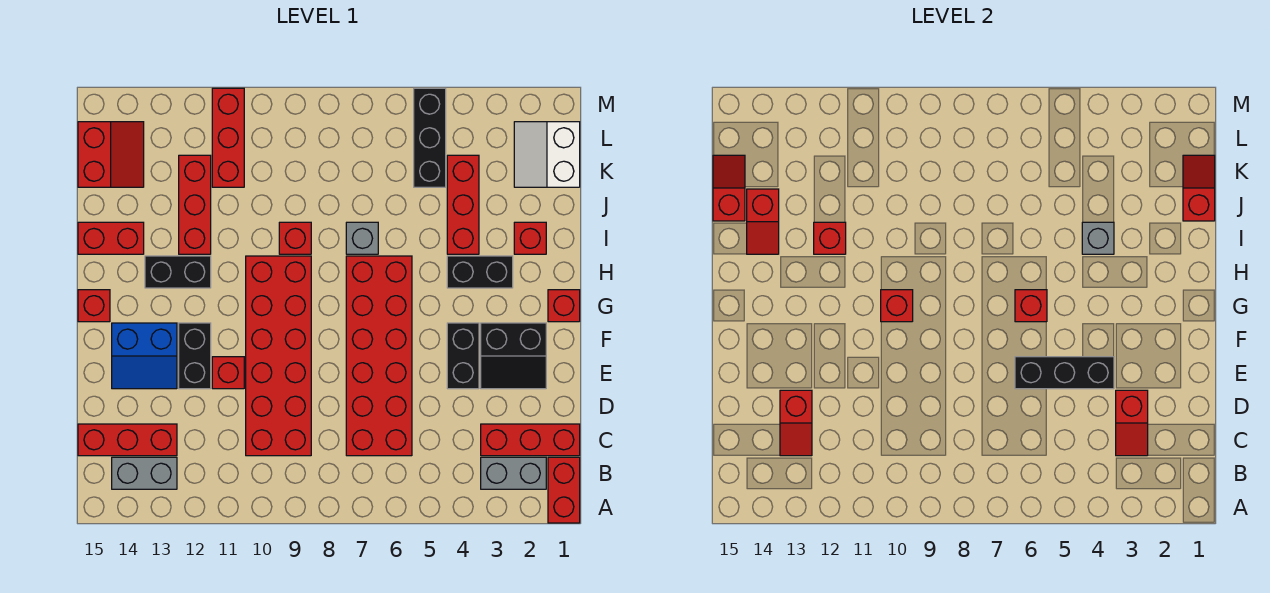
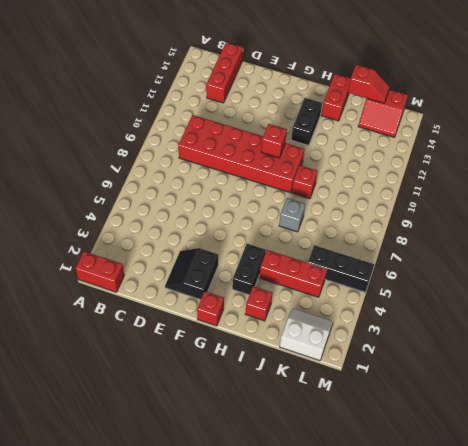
none -> grey brick B2:B3 level 1
none -> grey brick B13:B14 level 1
none -> red brick C1:C3 level 1
none -> red brick C6:H7 level 1

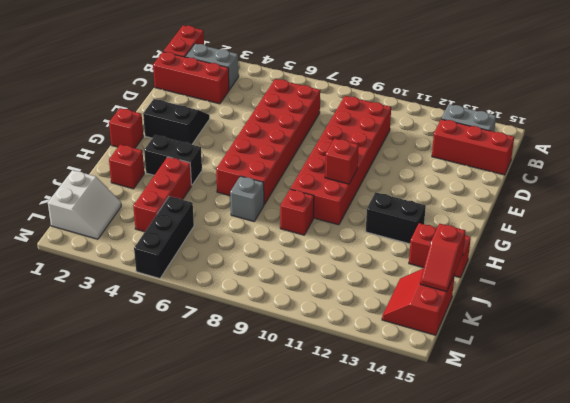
none -> black brick E4:F4 level 1
none -> red brick E11 level 1
none -> black brick E12:F12 level 1
none -> blue slope E13:F14 level 1 top F

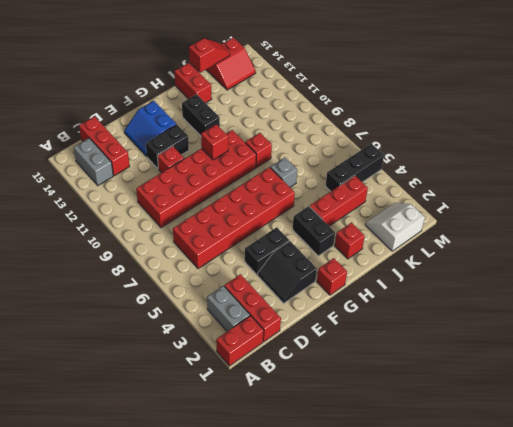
none -> red brick G15 level 1
none -> red brick I12:K12 level 1
none -> red brick K11:M11 level 1
none -> red slope C3:D3 level 2 top D

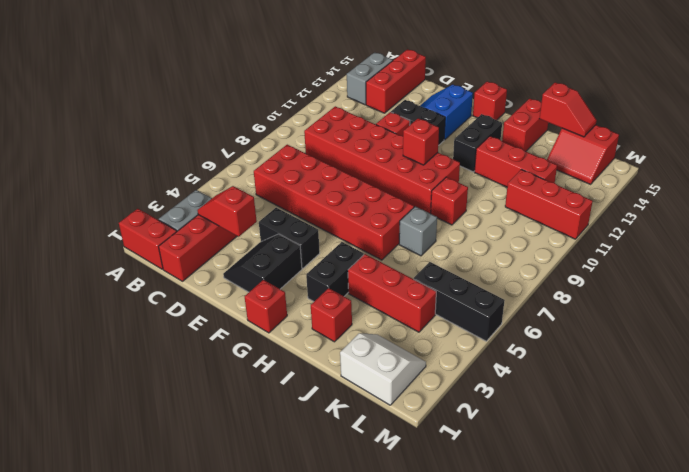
none -> red slope C13:D13 level 2 top D
none -> black brick E4:E6 level 2
none -> red brick G6 level 2
none -> grey brick I4 level 2

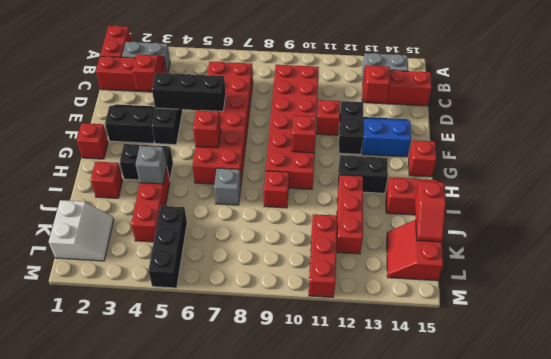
none -> red brick I12 level 2
none -> red slope I14:J14 level 2 top J
none -> red slope J1:K1 level 2 top J

